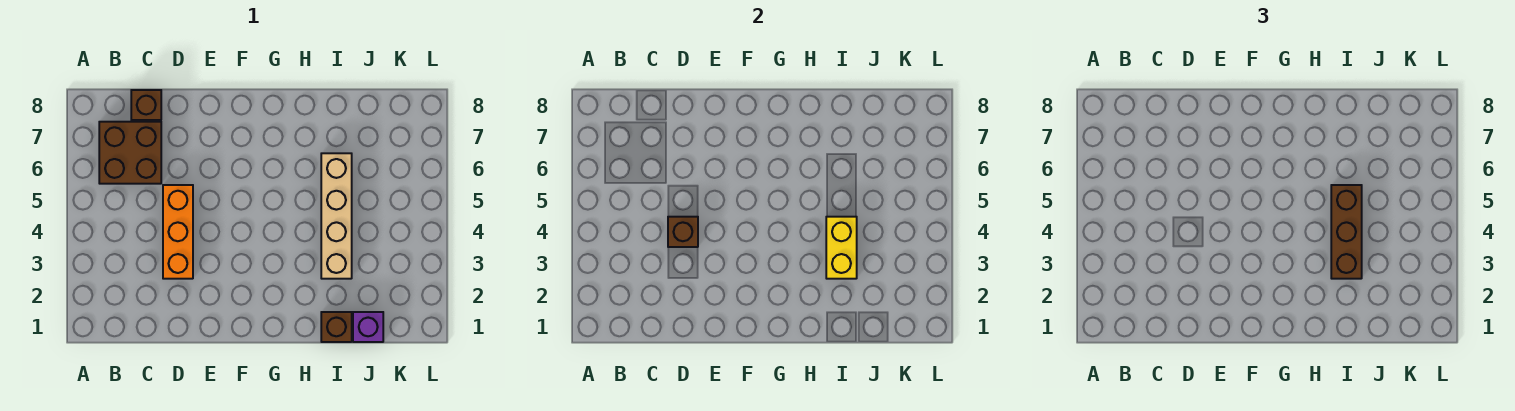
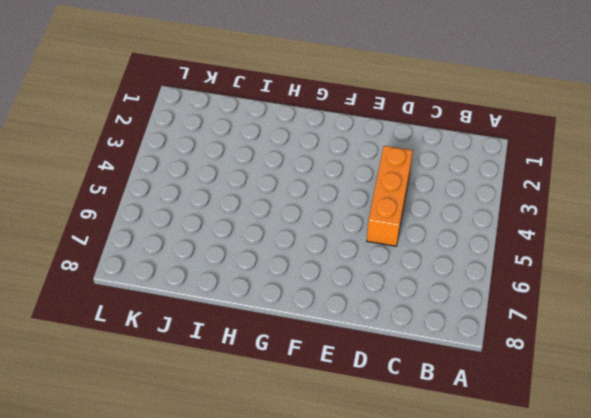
none -> brown brick B6:C7 level 1
none -> brown brick C8 level 1

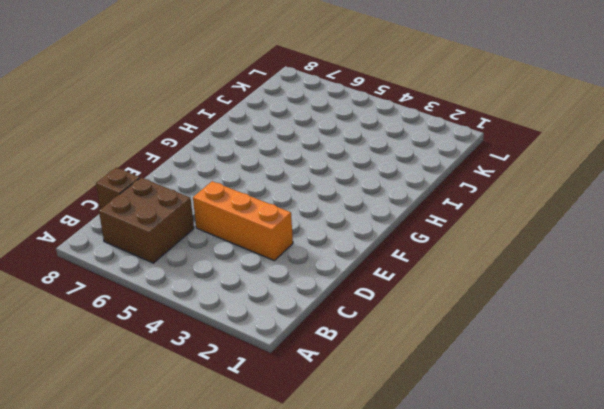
none -> brown brick I1 level 1
none -> tan brick I3:I6 level 1

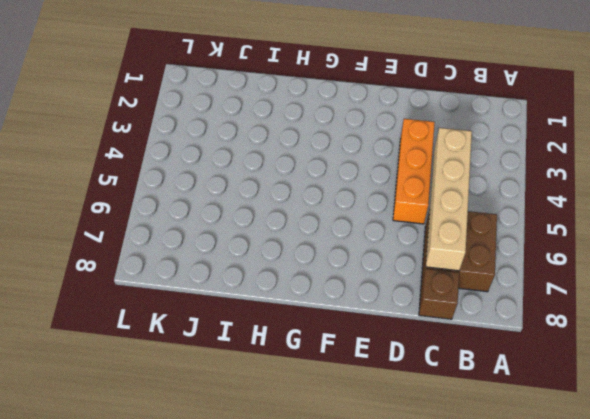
tan brick C4:C7 level 2 -> tan brick I3:I6 level 1
none -> brown brick I1 level 1
none -> purple brick J1 level 1

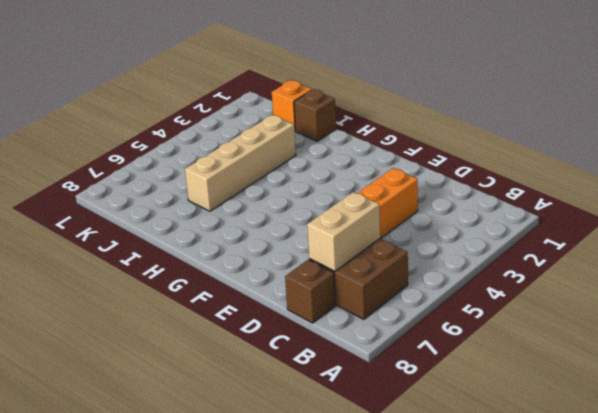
tan brick C6:C7 level 2 -> none
orange brick J1 level 1 -> purple brick J1 level 1
none -> brown brick D4 level 2
none -> yellow brick I3:I4 level 2

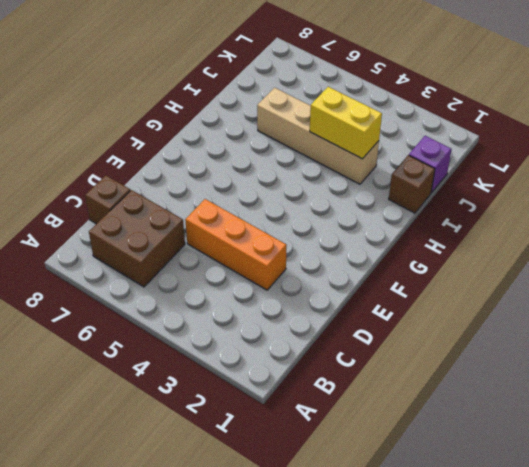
none -> brown brick D4 level 2
none -> brown brick I3:I5 level 3

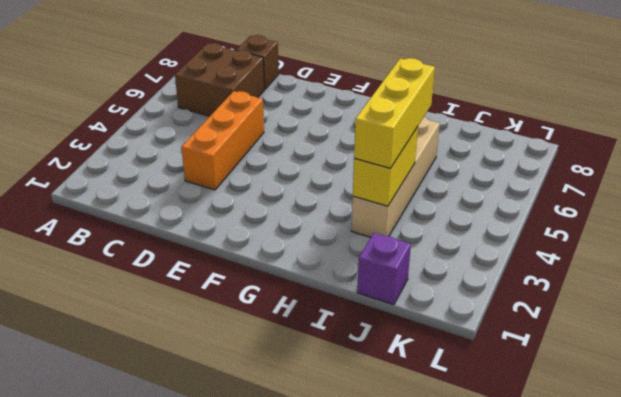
yellow brick I3:I5 level 3 -> brown brick I3:I5 level 3
none -> brown brick I1 level 1
none -> brown brick D4 level 2

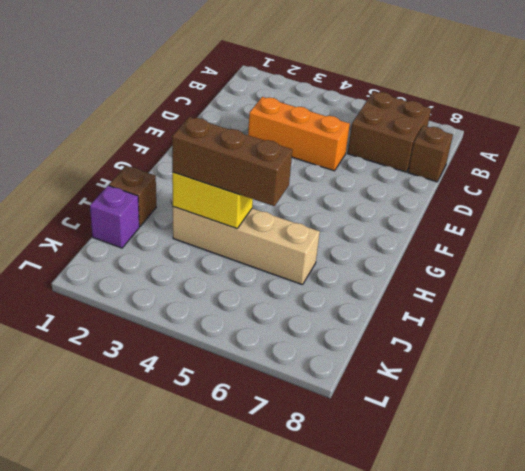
none -> brown brick D4 level 2

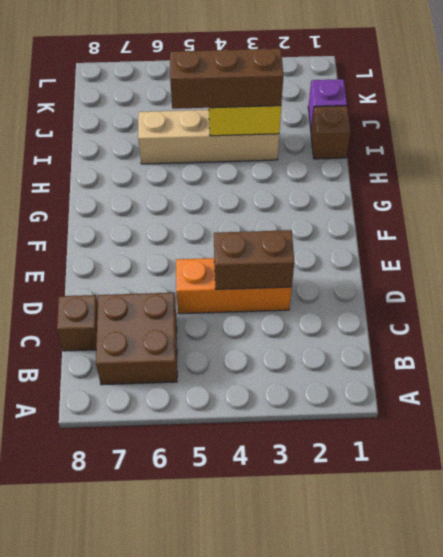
brown brick D3:D4 level 2 -> brown brick D4 level 2

